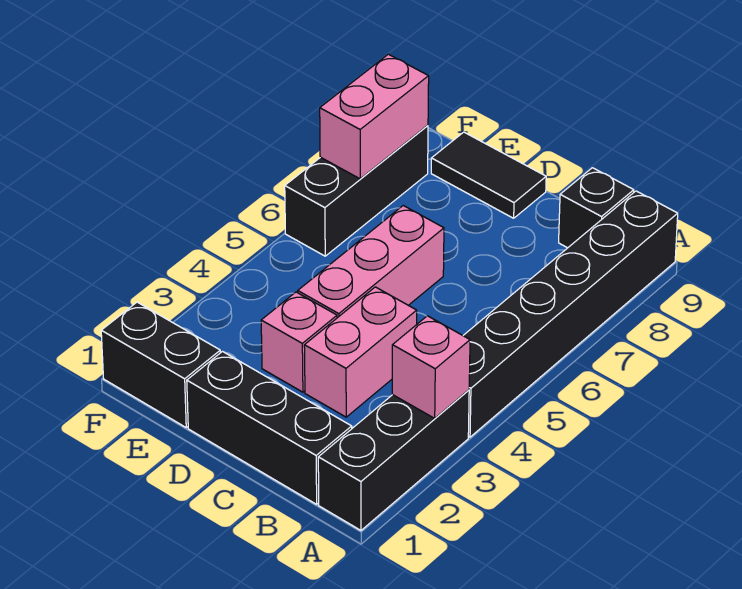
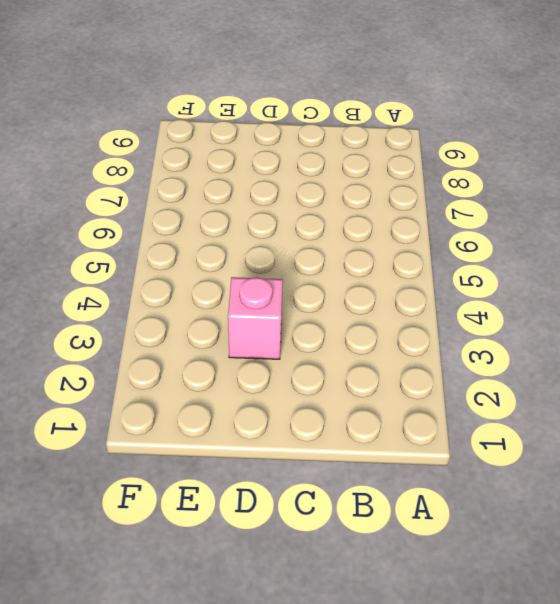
none -> black brick A1:A3 level 1
none -> black brick A4:A9 level 1
none -> black brick B1:D1 level 1

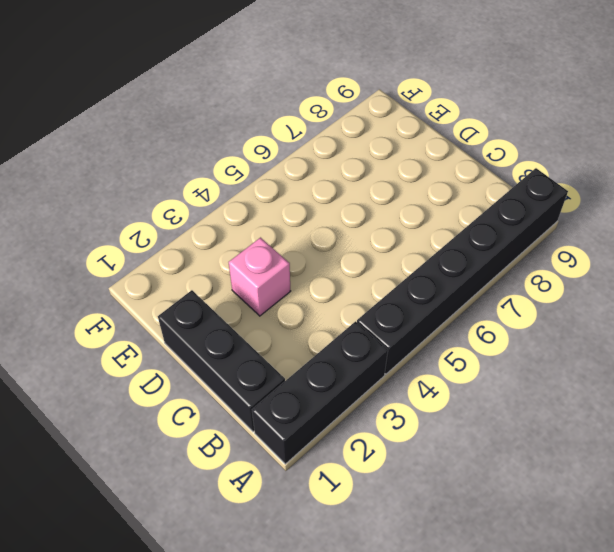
none -> black brick B9 level 1
none -> pink brick C3:C4 level 1
none -> pink brick D4:D6 level 1

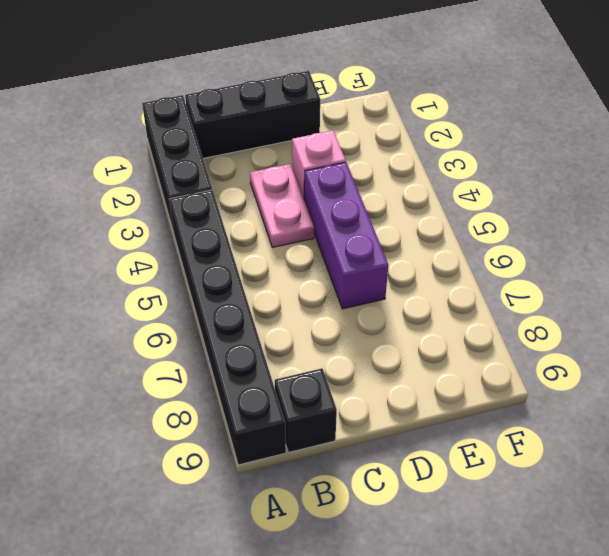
pink plate C3:C4 level 1 -> pink brick C3:C4 level 1
purple brick D4:D6 level 1 -> pink brick D4:D6 level 1
none -> black tile D9:E9 level 1
none -> black brick E1:F1 level 1
none -> black brick F6:F8 level 1

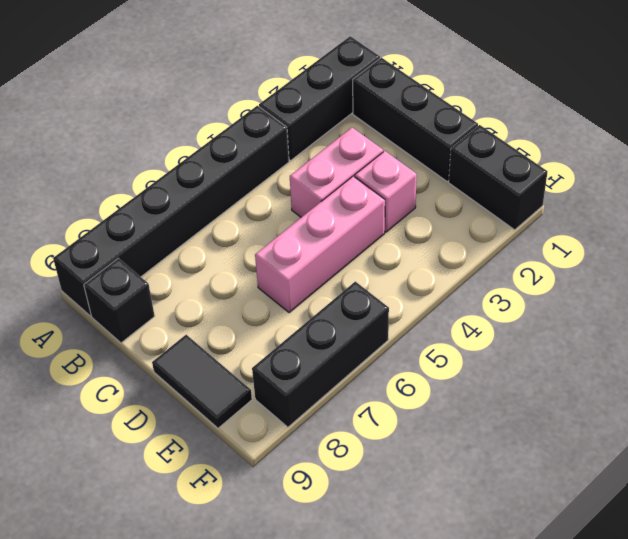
none -> pink brick A3 level 2
none -> pink brick F7:F8 level 2

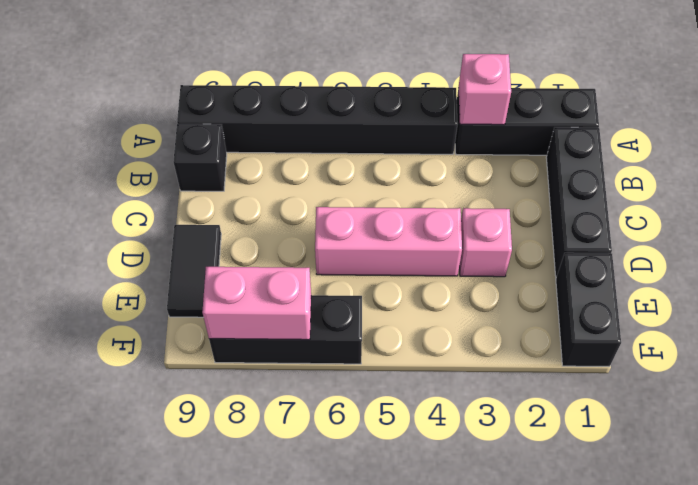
none -> pink brick C3:C4 level 1

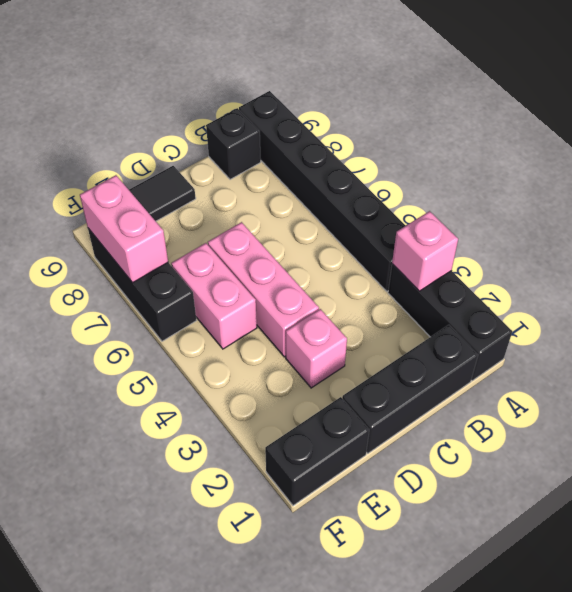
pink brick E5:E6 level 1 -> pink brick C3:C4 level 1

